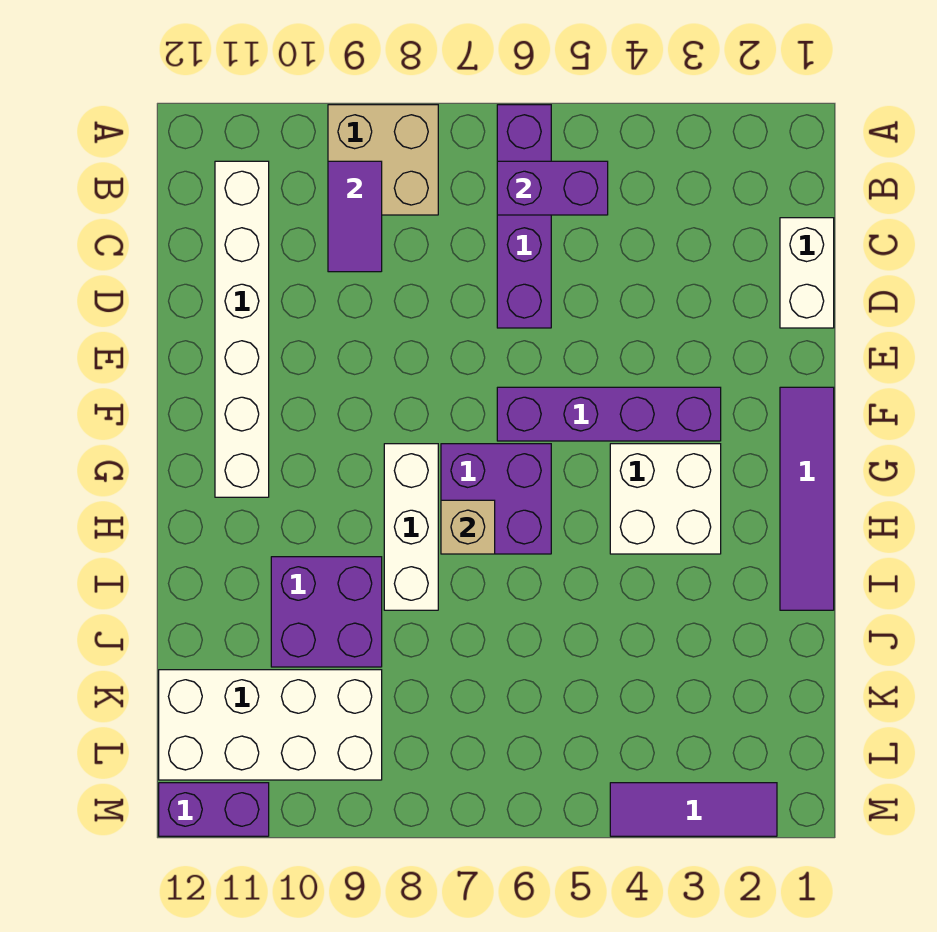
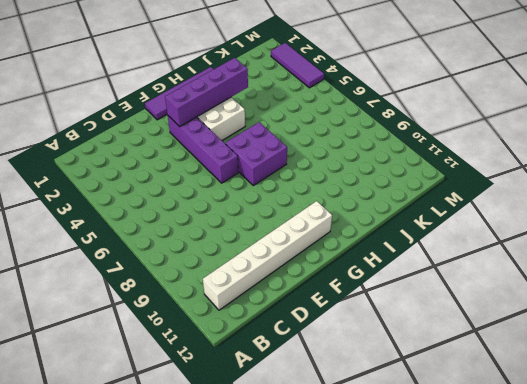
purple brick F3:I3 level 2 -> purple brick A6:D6 level 1
none -> tan brick A8:B9 level 1
none -> white brick C1:D1 level 1
none -> white brick G8:I8 level 1

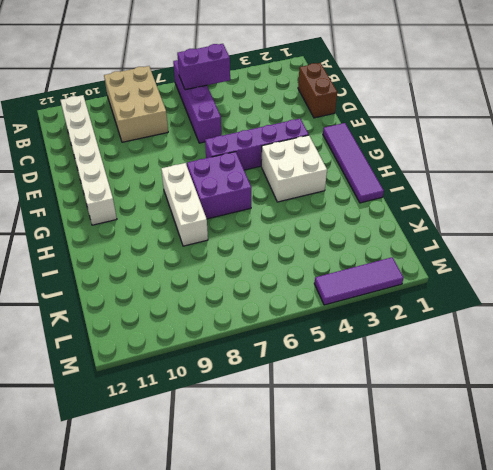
tan brick A8:C9 level 1 -> tan brick A8:B9 level 1
brown brick C1:D1 level 1 -> white brick C1:D1 level 1
none -> purple brick I9:J10 level 1
none -> white brick K9:L12 level 1
none -> purple brick M11:M12 level 1

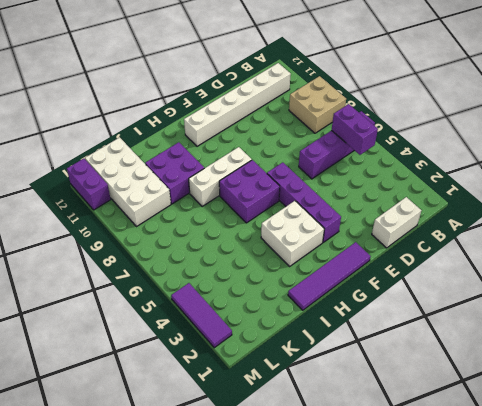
none -> purple tile B9:C9 level 2
none -> tan brick H7 level 2

